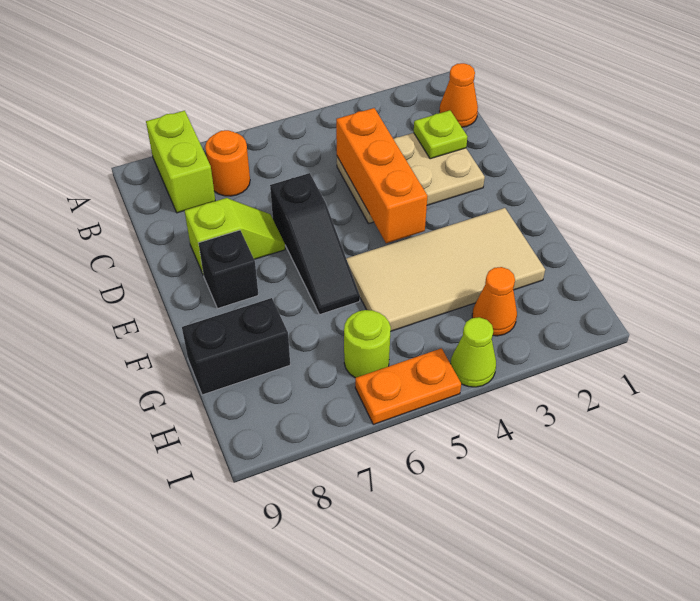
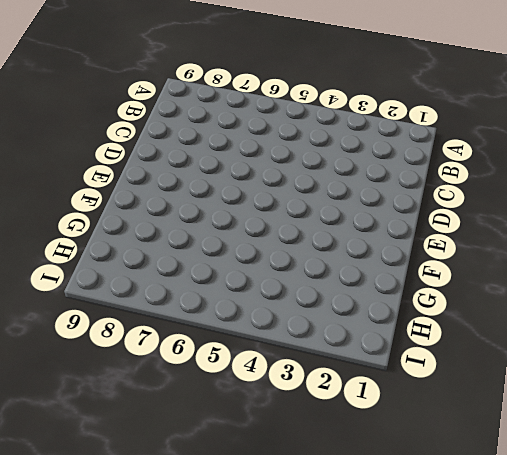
none -> lime brick A8:B8 level 1
none -> orange cone B1 level 1
none -> orange round brick B7 level 1

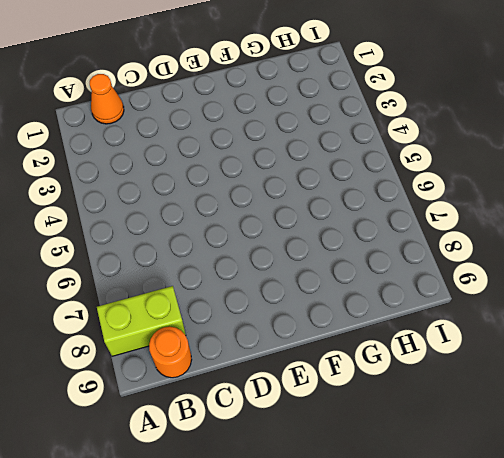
orange round brick B9 level 1 -> orange round brick B7 level 1
none -> tan plate C2:D4 level 1
none -> black slope D6:F6 level 1 top D
none -> lime slope D7:D8 level 1 top 8

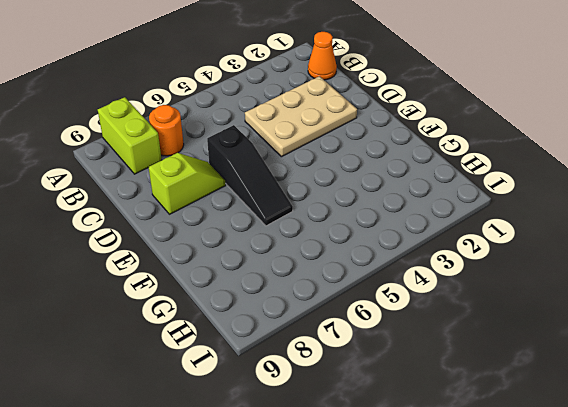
none -> black brick E8 level 1
none -> tan tile F2:G5 level 1
none -> black brick G8:G9 level 1

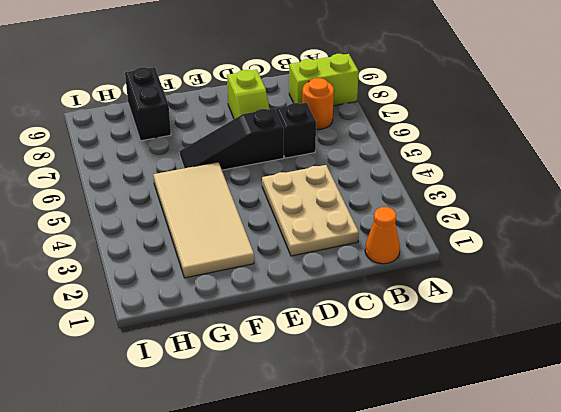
black brick C6 level 1 -> black brick E8 level 1
none -> orange cone H3 level 1
none -> lime round brick H6 level 1
none -> lime cone I4 level 1

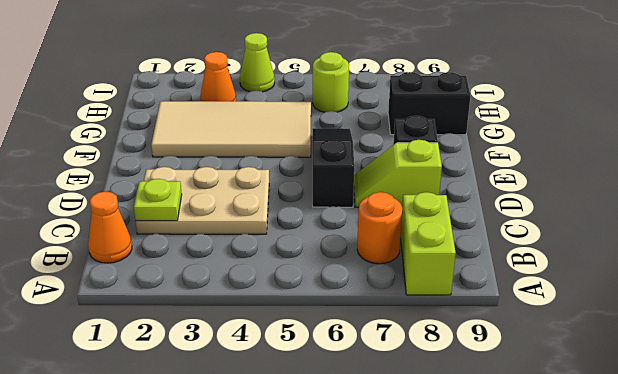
none -> orange plate I5:I6 level 1
none -> orange brick C4:E4 level 2

